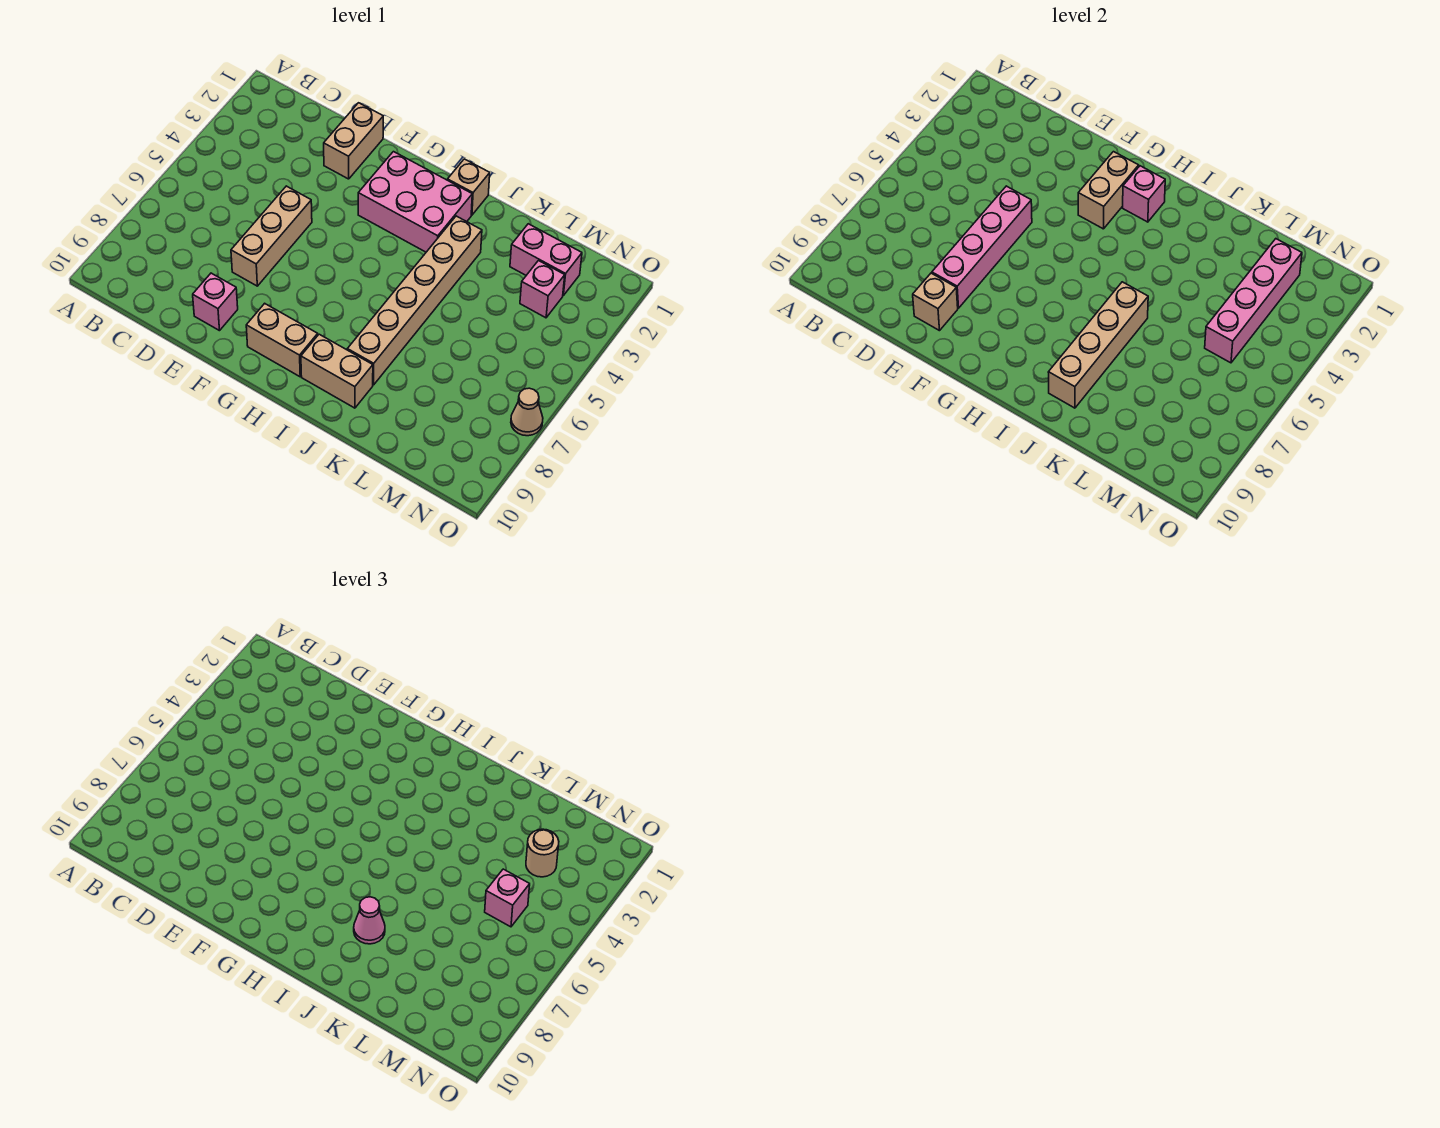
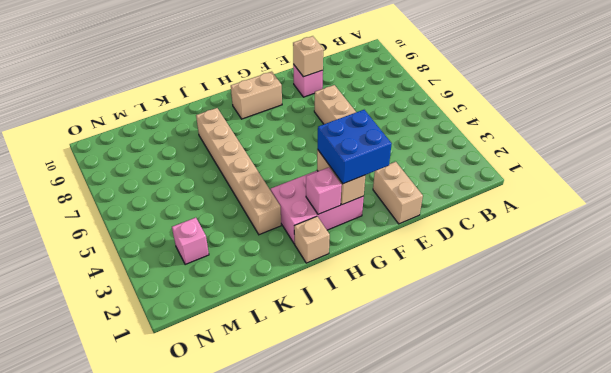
blue brick F2:G3 level 3 -> none
none -> tan brick I9:J9 level 1
none -> pink brick L2:M2 level 1
none -> tan cone O7 level 1

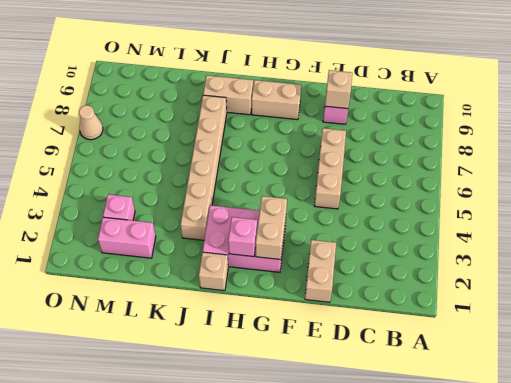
none -> pink brick E5:E8 level 2
none -> tan brick J6:J9 level 2
none -> pink brick M2:M5 level 2

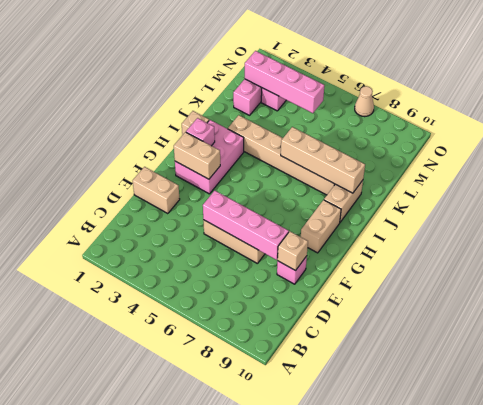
none -> pink cone J8 level 3
none -> tan round brick M3 level 3
none -> pink brick M5 level 3

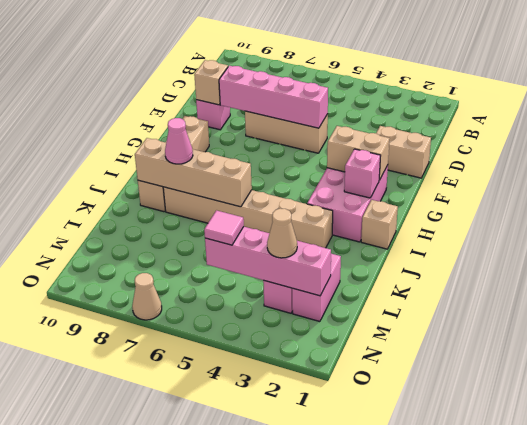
tan cone M3 level 3 -> tan round brick M3 level 3
pink tile M5 level 3 -> pink brick M5 level 3

